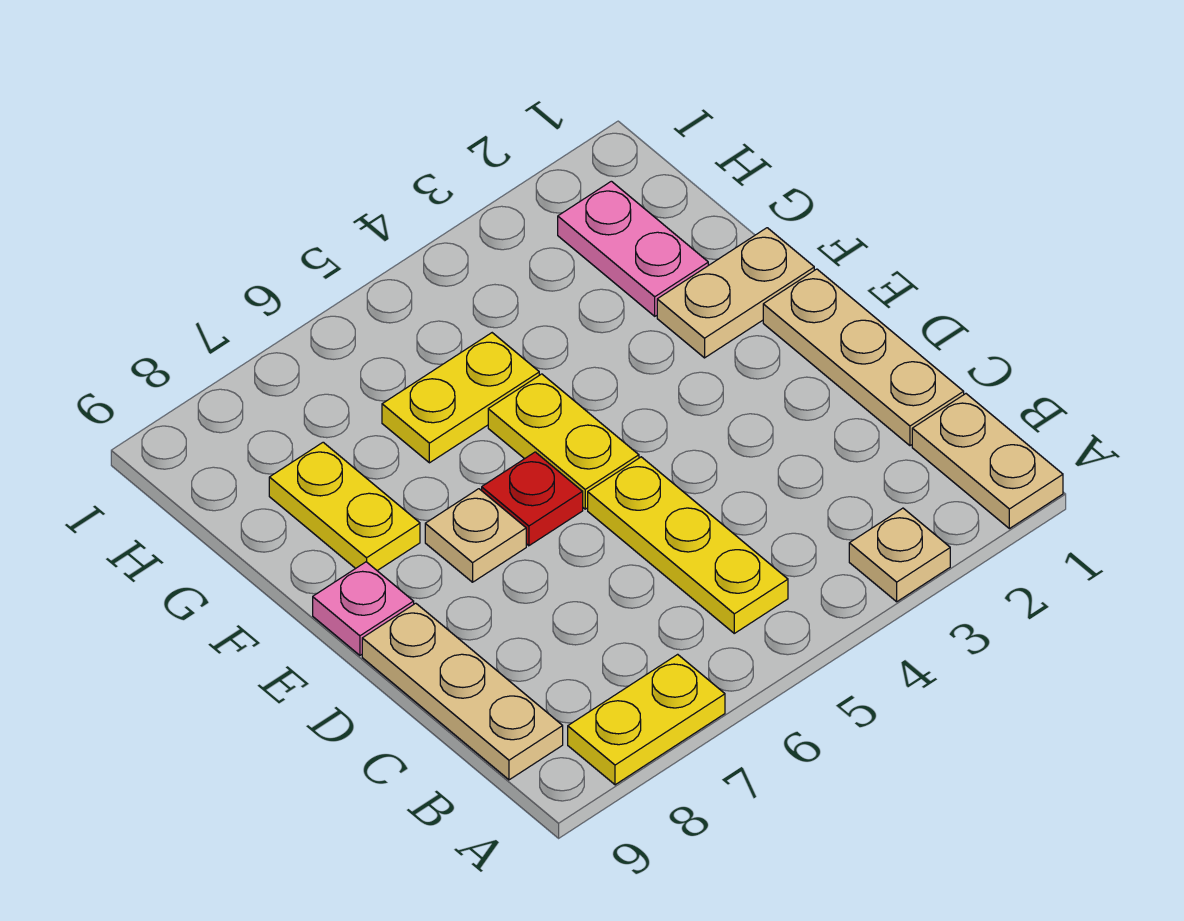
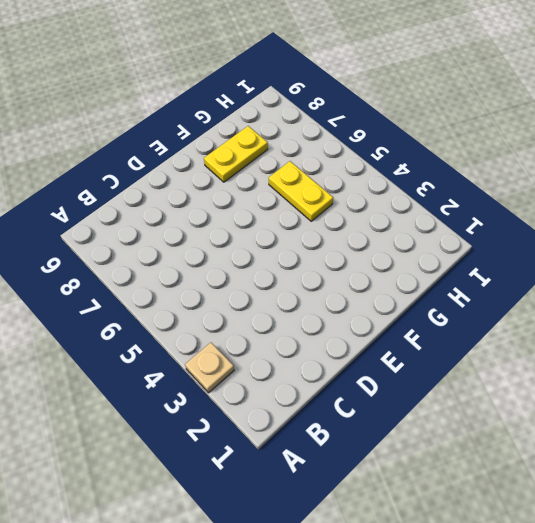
none -> tan plate A1:B1 level 1
none -> yellow plate A7:A8 level 1
none -> yellow plate B5:D5 level 1

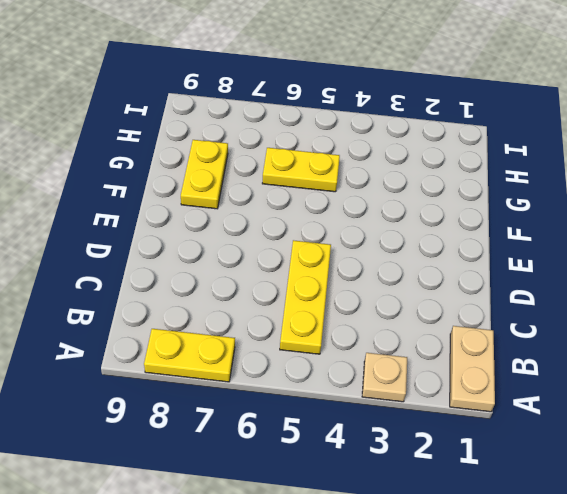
none -> tan plate B9:D9 level 1
none -> tan plate C1:E1 level 1
none -> yellow plate E5:F5 level 1

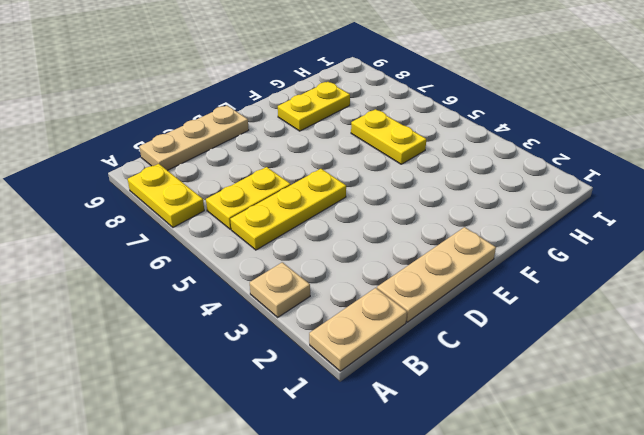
yellow plate B6:C6 level 1 -> yellow plate E5:F5 level 1
none -> red plate E6 level 1
none -> tan plate E7 level 1
none -> pink plate E9 level 1

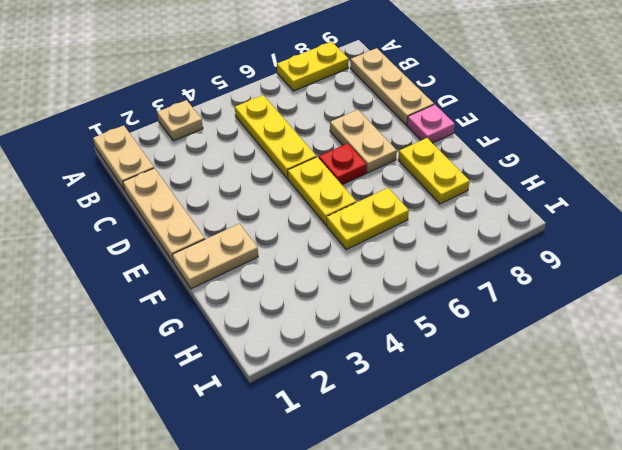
tan plate D7:E7 level 1 -> tan plate E7 level 1
none -> pink plate G2:H2 level 1

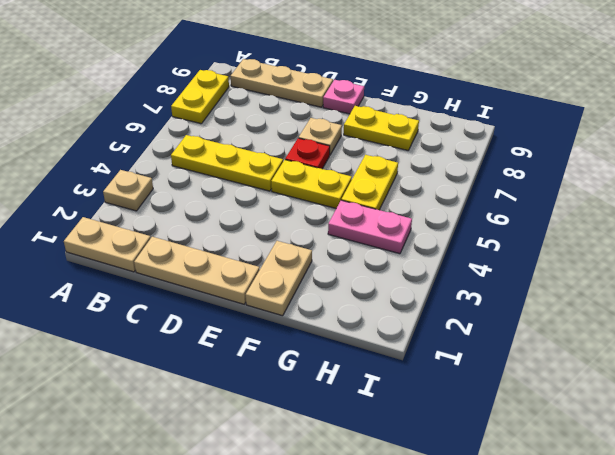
pink plate G4:H4 level 1 -> pink plate G2:H2 level 1

